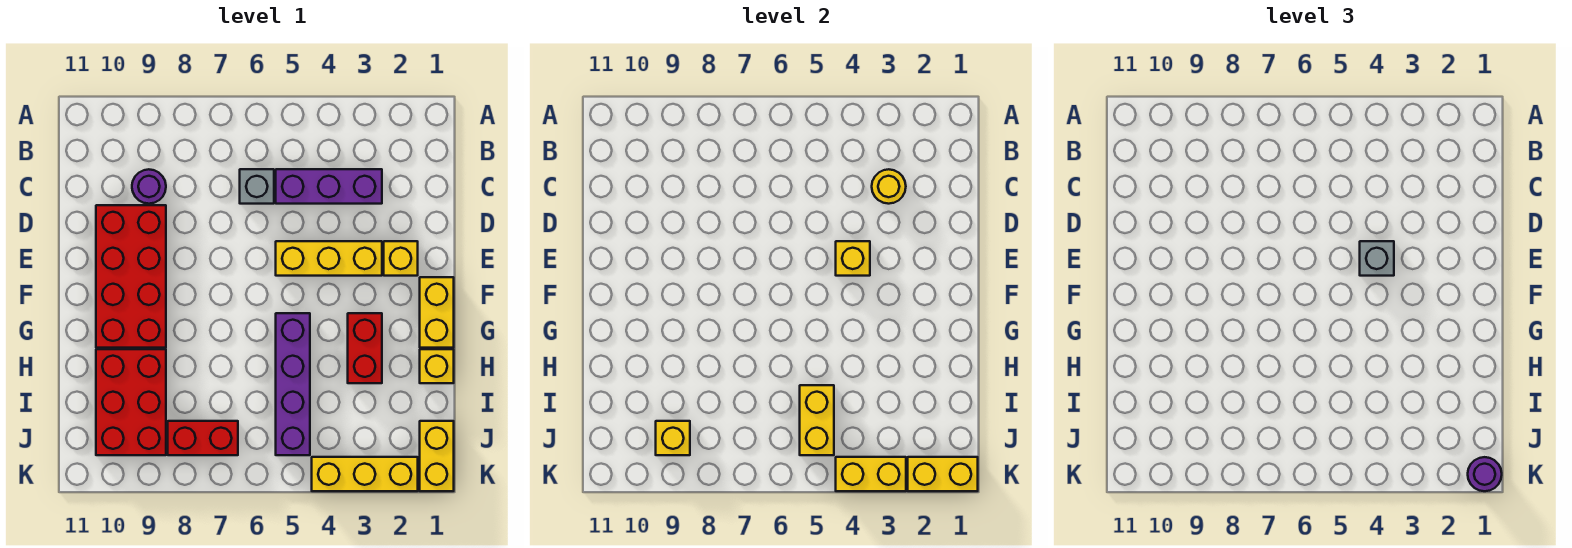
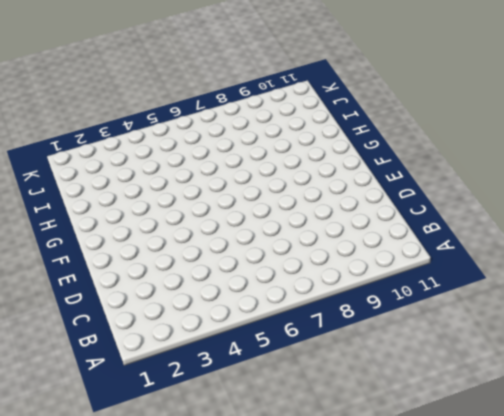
none -> purple brick C3:C5 level 1
none -> grey brick C6 level 1
none -> purple round brick C9 level 1

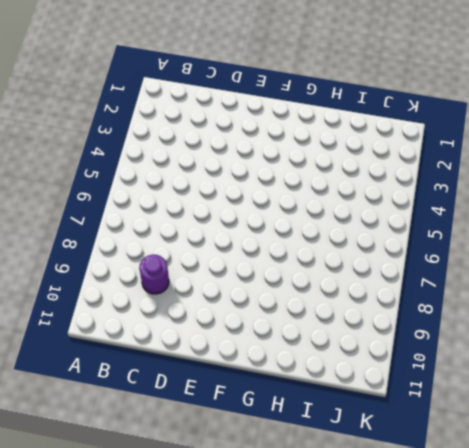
none -> purple brick C3:C5 level 1
none -> grey brick C6 level 1
none -> red brick D9:G10 level 1

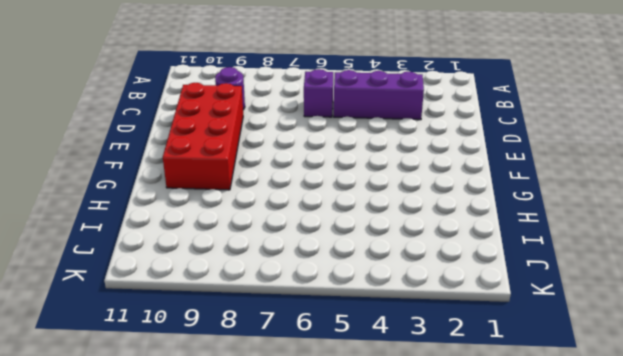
purple brick C6 level 1 -> grey brick C6 level 1
none -> yellow brick E2 level 1
none -> yellow brick E3:E5 level 1
none -> yellow brick F1:G1 level 1

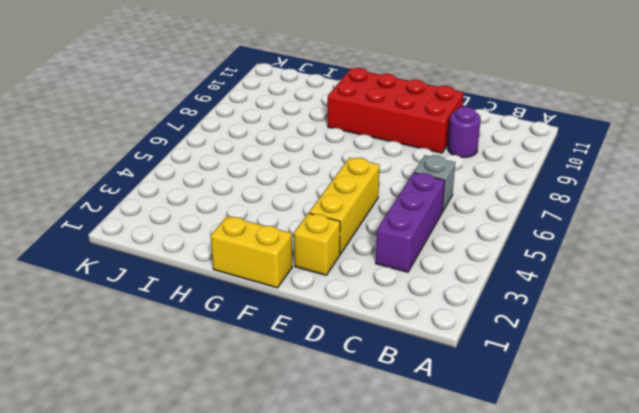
none -> red brick G3:H3 level 1
none -> purple brick G5:J5 level 1
none -> yellow brick H1 level 1

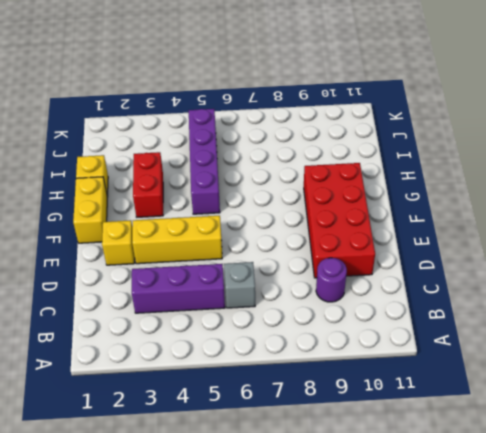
none -> red brick H9:J10 level 1
none -> yellow brick J1:K1 level 1
none -> red brick J7:J8 level 1

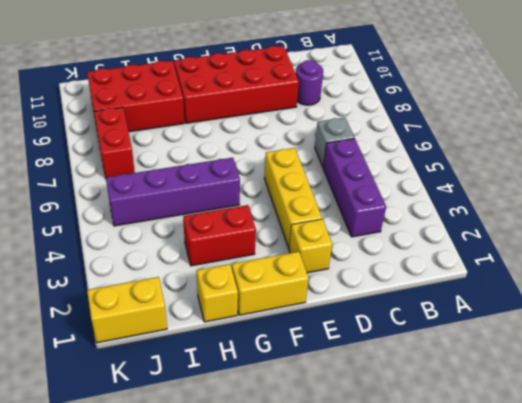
none -> yellow brick K2:K4 level 1
none -> yellow round brick C3 level 2
none -> yellow brick E4 level 2

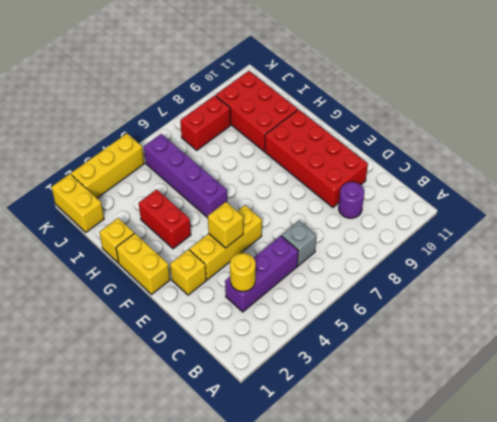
none -> yellow brick I5:J5 level 2
none -> yellow brick J9 level 2
none -> yellow brick K1:K2 level 2

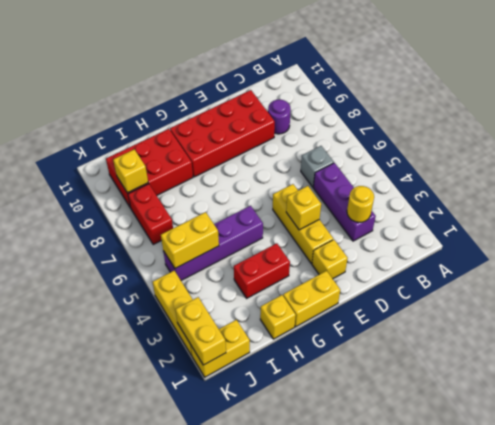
none -> yellow brick K3:K4 level 2
none -> grey brick E4 level 3
none -> purple round brick K1 level 3

